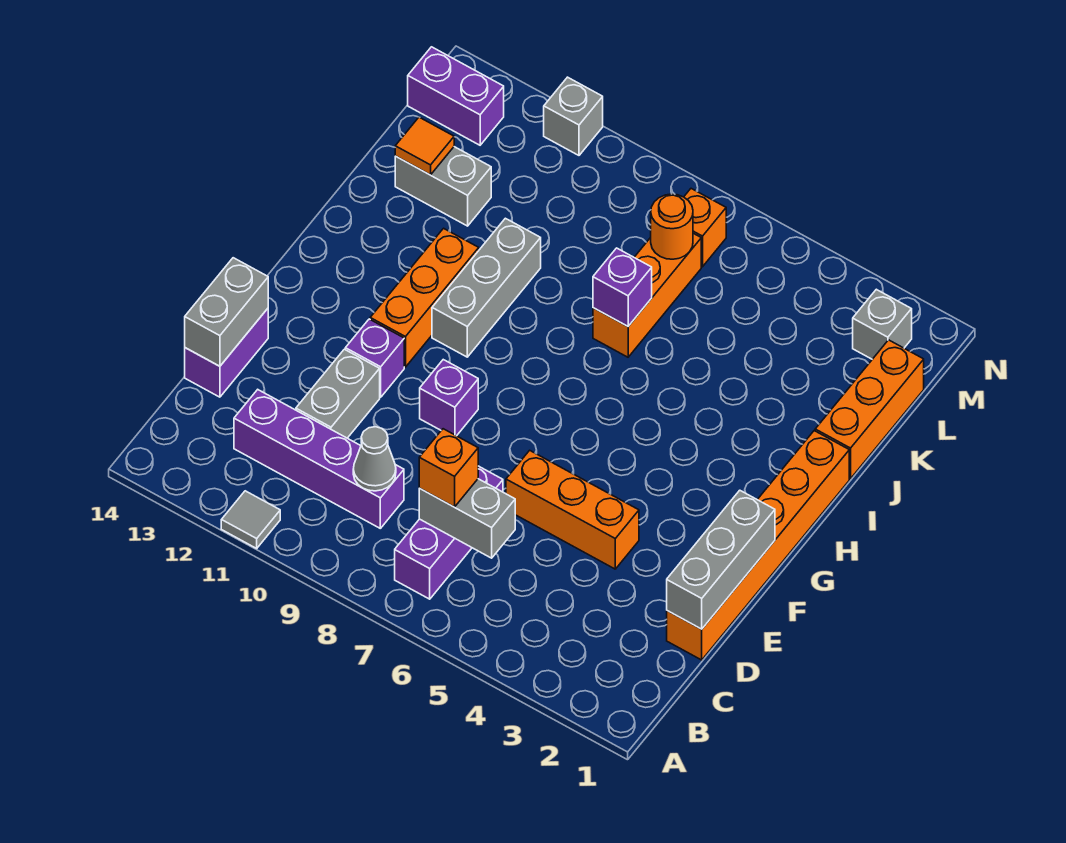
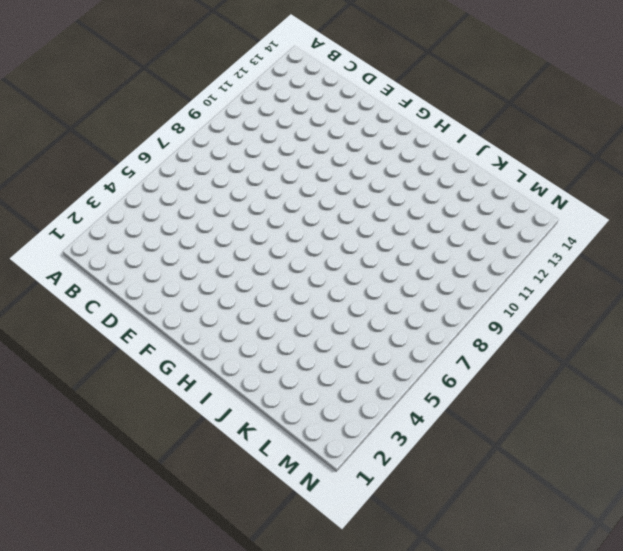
none -> grey tile A11 level 1
none -> purple brick B7:D7 level 1
none -> purple brick C9:C12 level 1

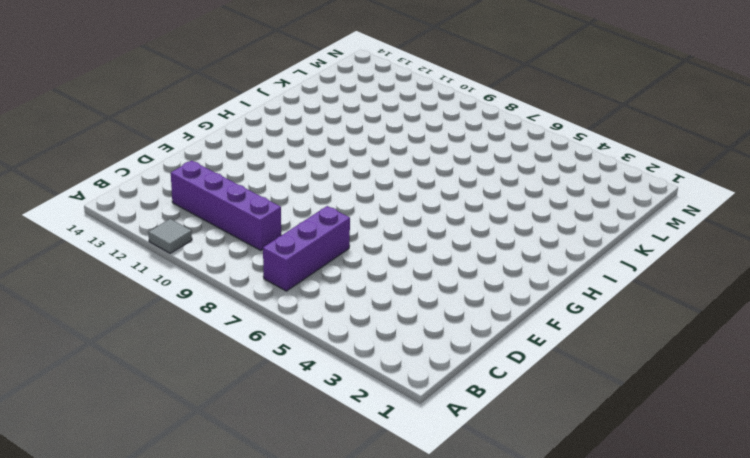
none -> orange brick D1:I1 level 1
none -> grey brick D11:E11 level 1
none -> purple brick D14:E14 level 1

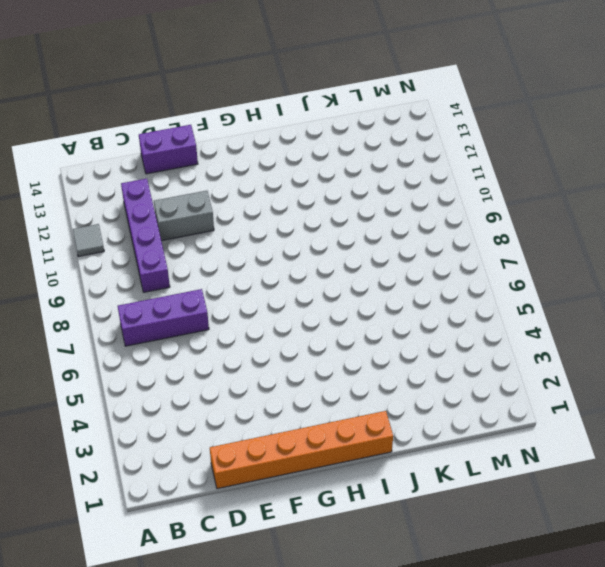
none -> orange brick E4:E6 level 1
none -> purple brick F9 level 1
none -> purple brick F11 level 1

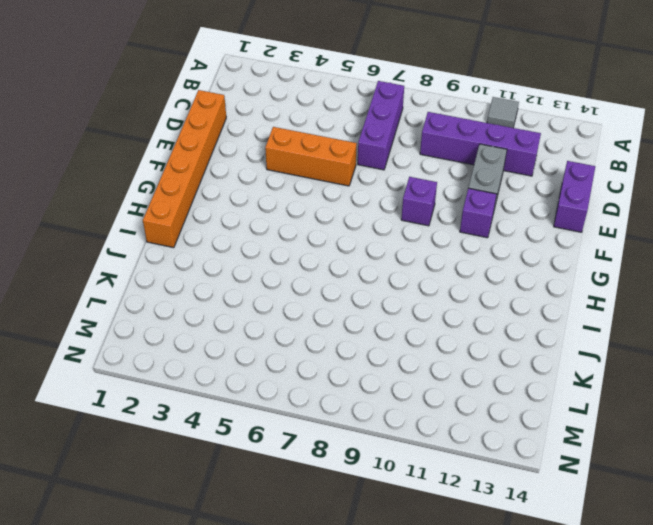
none -> orange brick G11:I11 level 1
none -> grey brick H10:J10 level 1
none -> orange brick J1:L1 level 1

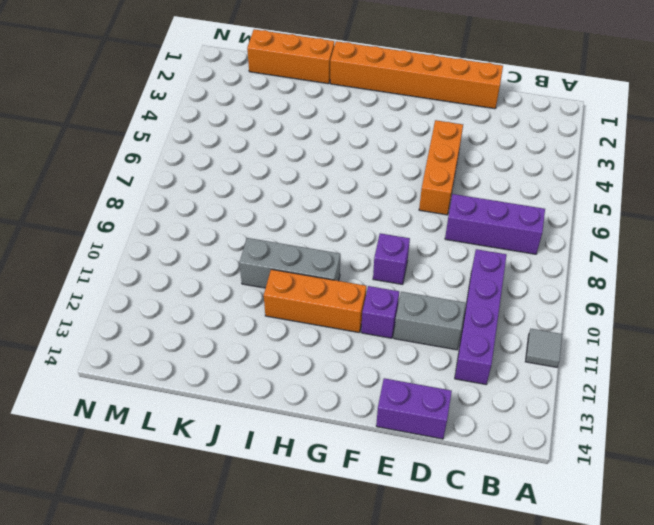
none -> orange brick J7:L7 level 1
none -> grey brick K12:K13 level 1
none -> grey brick M2 level 1

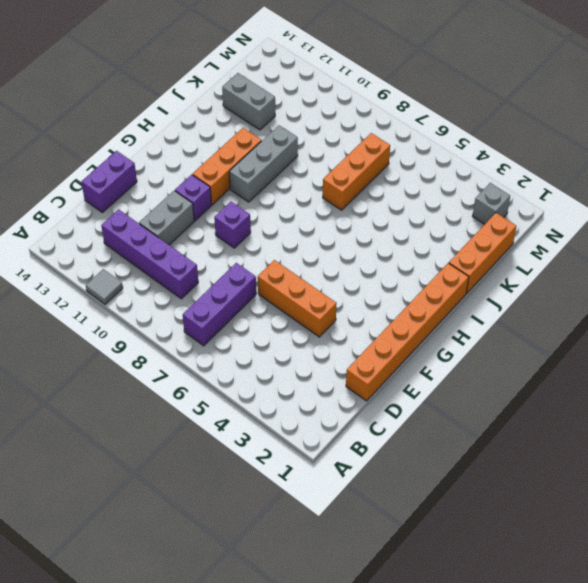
none -> orange brick M7 level 1
none -> purple brick M13:M14 level 1
none -> grey brick N11 level 1

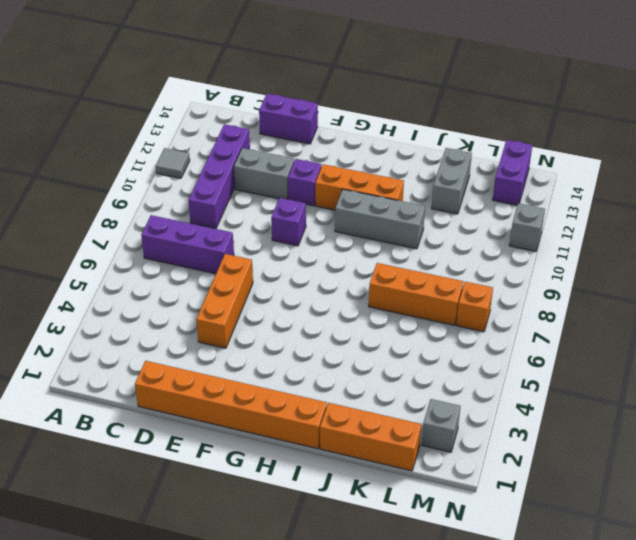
none -> grey brick C6:C7 level 2
none -> grey cone C9 level 2
none -> grey brick D1:F1 level 2

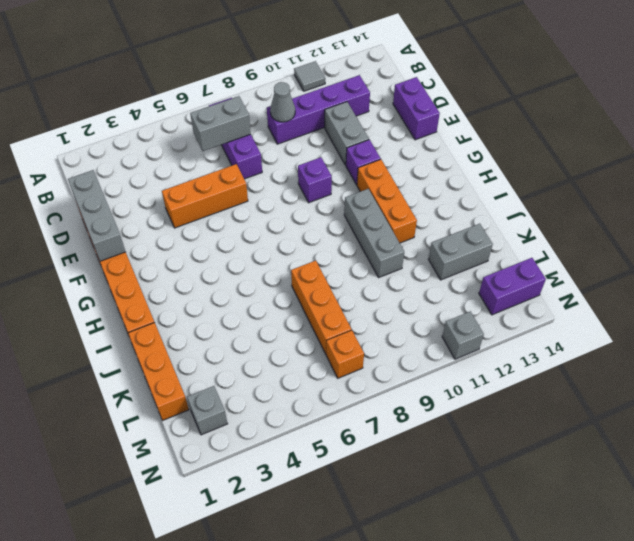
none -> grey brick D14:E14 level 2
none -> purple brick J7 level 2
none -> orange tile K13 level 2

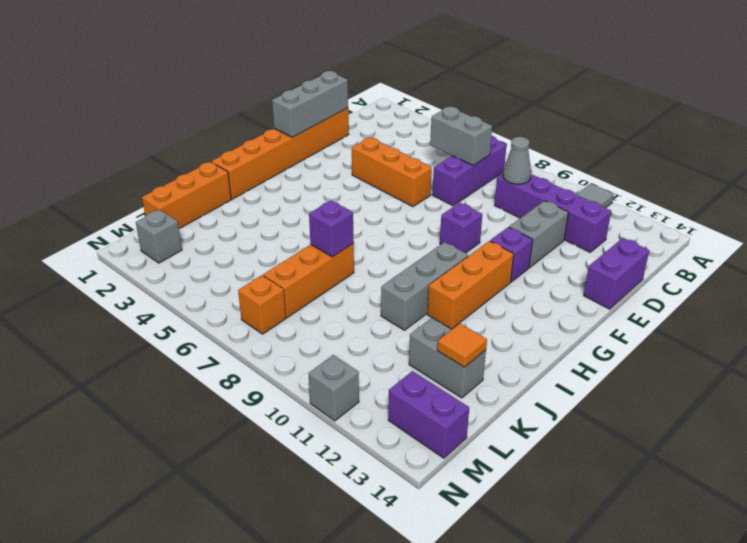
none -> grey brick D14:E14 level 2
none -> orange round brick L7 level 2
none -> orange brick C7 level 3

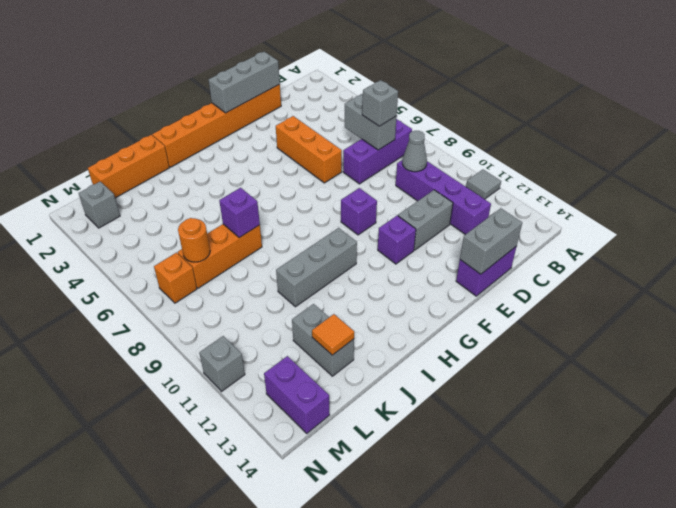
grey brick C7 level 3 -> orange brick C7 level 3
none -> orange brick G11:I11 level 1

